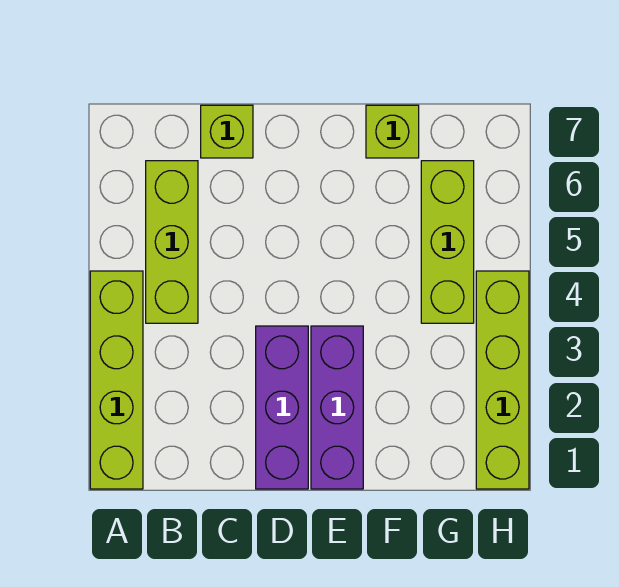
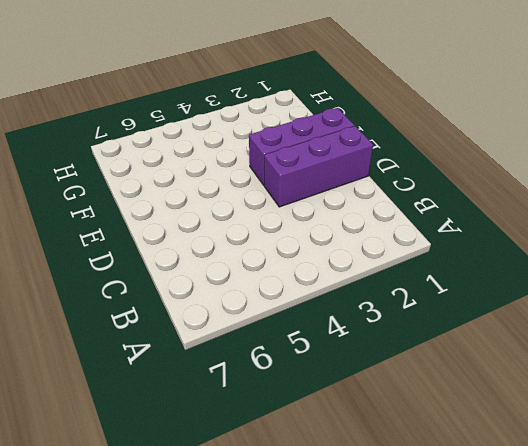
none -> lime brick A1:A4 level 1
none -> lime brick B4:B6 level 1

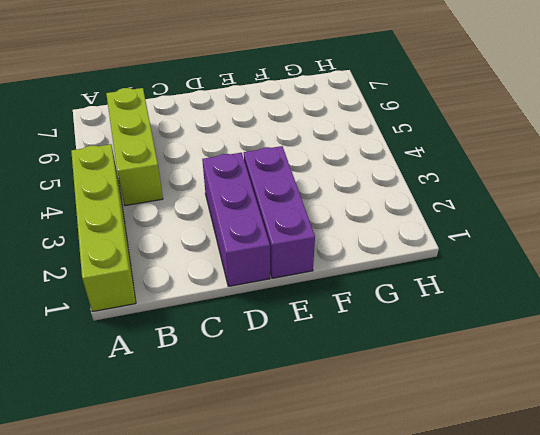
none -> lime brick C7 level 1
none -> lime brick F7 level 1

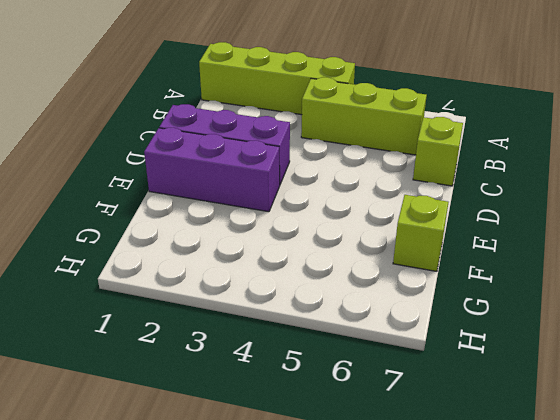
none -> lime brick G4:G6 level 1
none -> lime brick H1:H4 level 1

